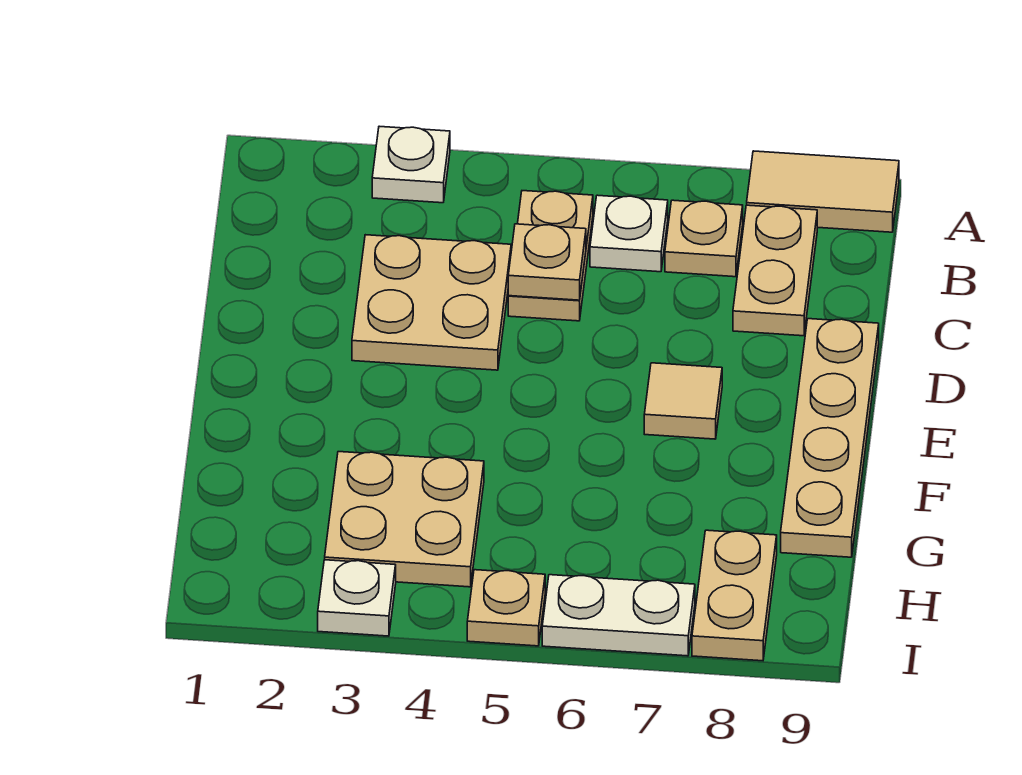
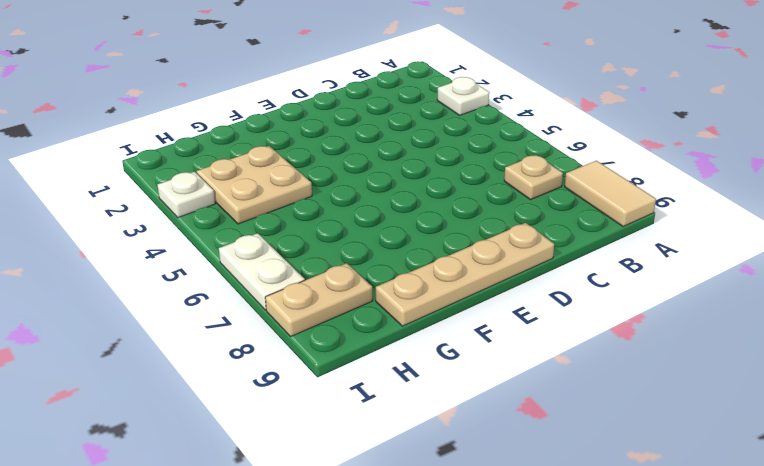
none -> tan plate B5:C5 level 1
none -> white plate B6 level 1
none -> tan plate B8:C8 level 1

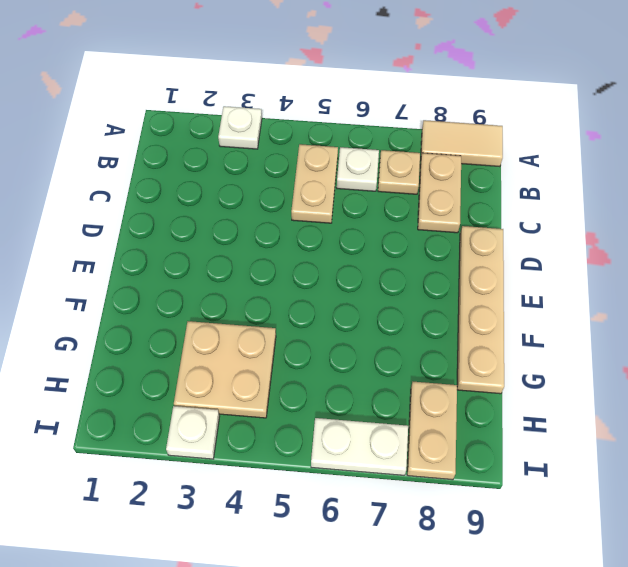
none -> tan plate C3:D4 level 1
none -> tan tile E7 level 1
none -> tan plate I5 level 1

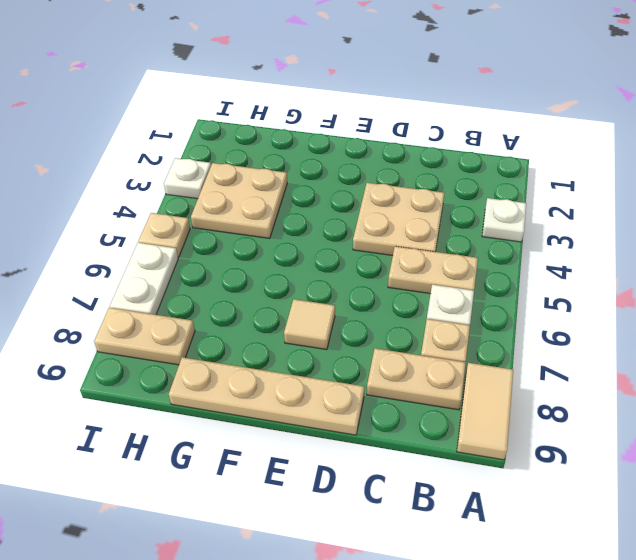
none -> tan plate C5 level 2

